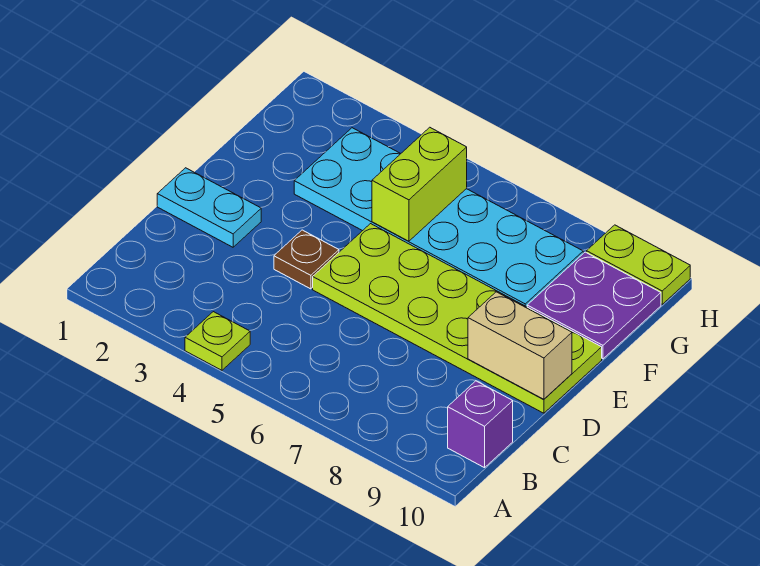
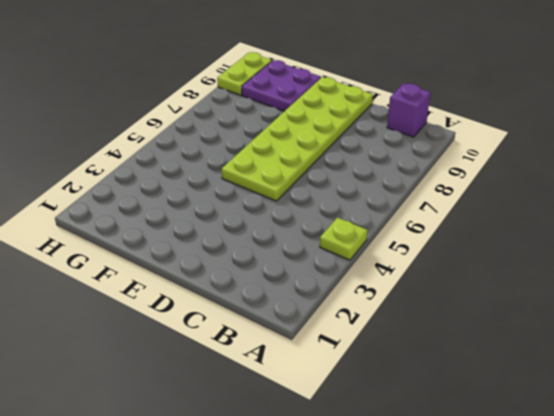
none -> cyan plate D1:D2 level 1
none -> brown plate D4 level 1

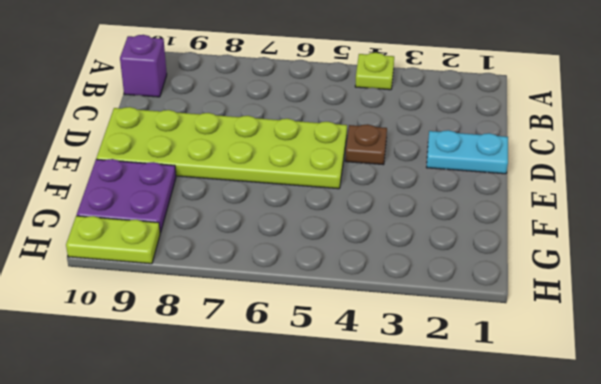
none -> cyan plate F3:G8 level 1
none -> tan brick D9:D10 level 2

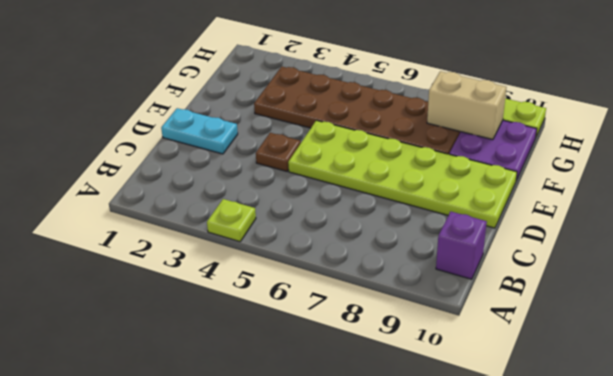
brown plate F3:G8 level 1 -> cyan plate F3:G8 level 1
tan brick G8:G9 level 2 -> tan brick D9:D10 level 2
none -> lime brick F5:G5 level 2

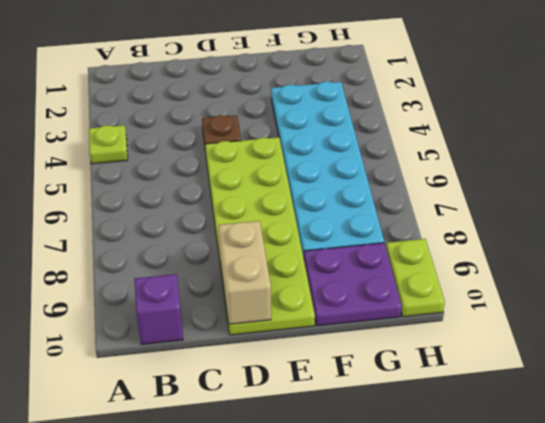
none -> cyan plate D1:D2 level 1
none -> lime brick F5:G5 level 2

